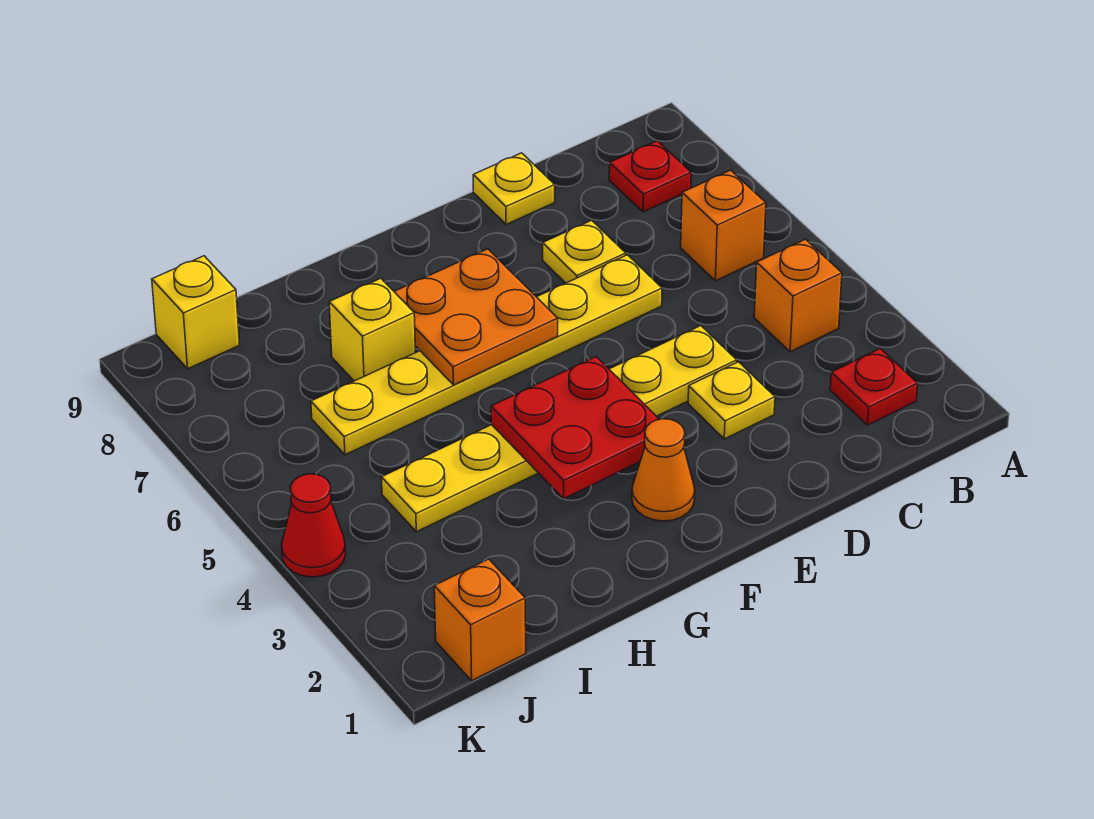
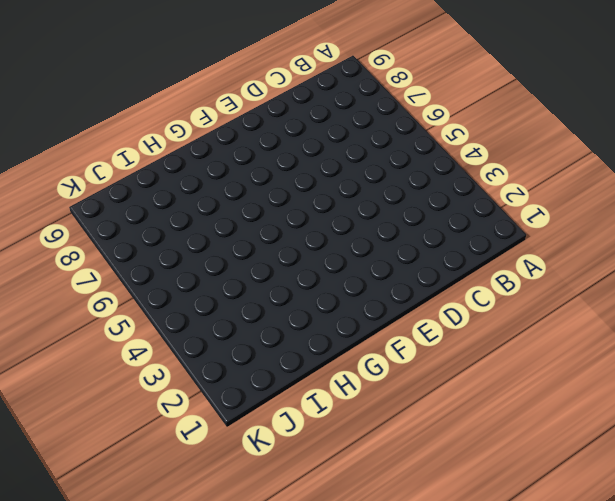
none -> red plate B2 level 1
none -> orange brick B4 level 1
none -> orange brick B6 level 1

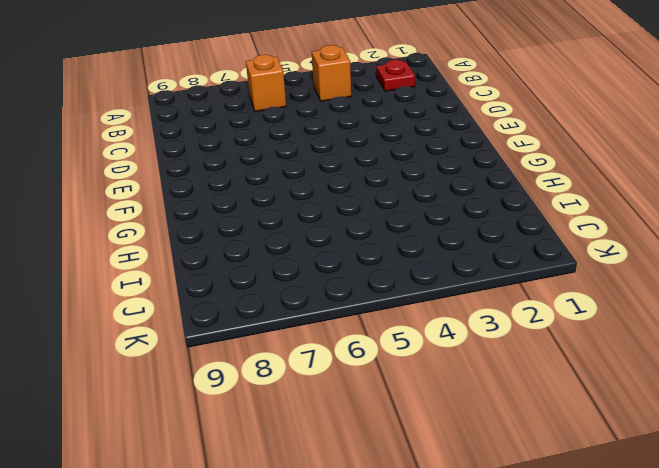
none -> red plate B8 level 1
none -> yellow plate D3 level 1
none -> yellow plate D4:I4 level 1

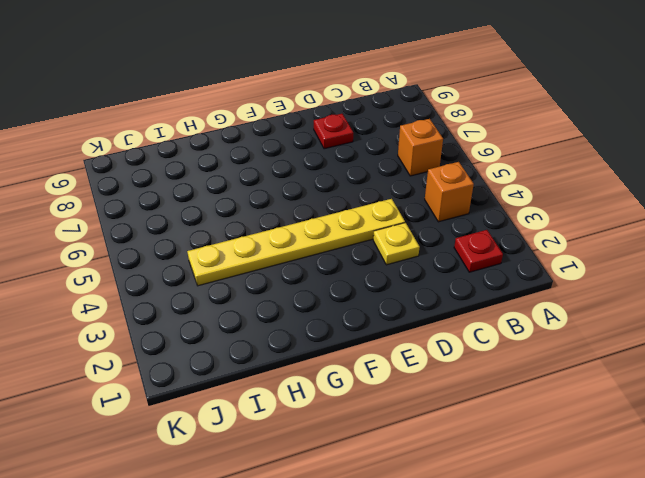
red plate D8 level 1 -> red plate B8 level 1
none -> yellow plate D6:I6 level 1
none -> yellow plate D7 level 1
none -> yellow plate D9 level 1

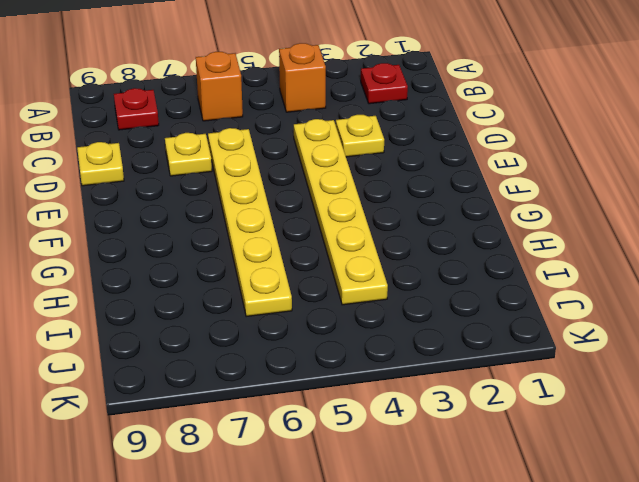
none -> orange cone F2 level 1
none -> yellow brick H7 level 1
none -> orange brick J1 level 1

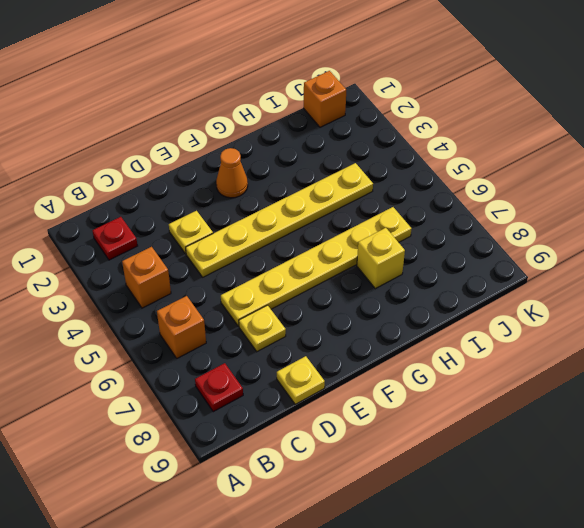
none -> yellow brick J9 level 1
none -> red cone K4 level 1
none -> red plate F3:G4 level 2

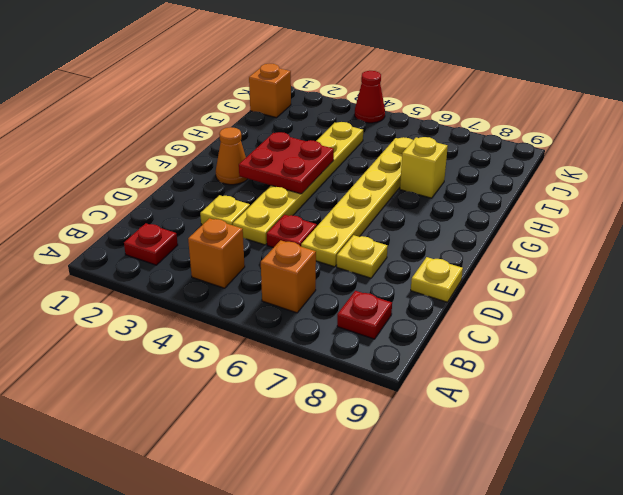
red plate D5 level 1 -> none
none -> yellow brick J9 level 1
none -> orange plate F6:G7 level 2

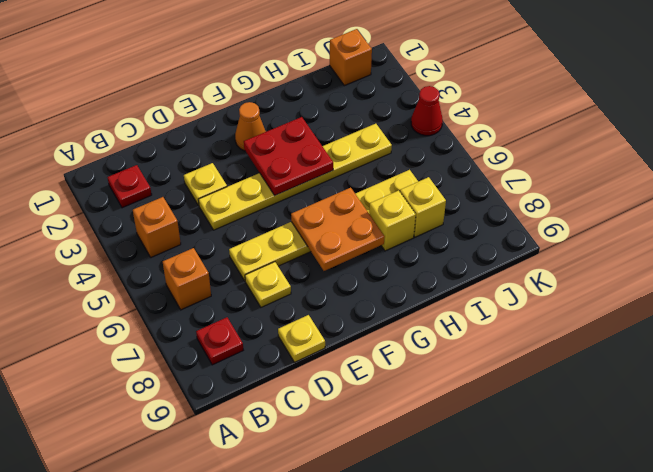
yellow brick I7 level 1 -> yellow brick J9 level 1

